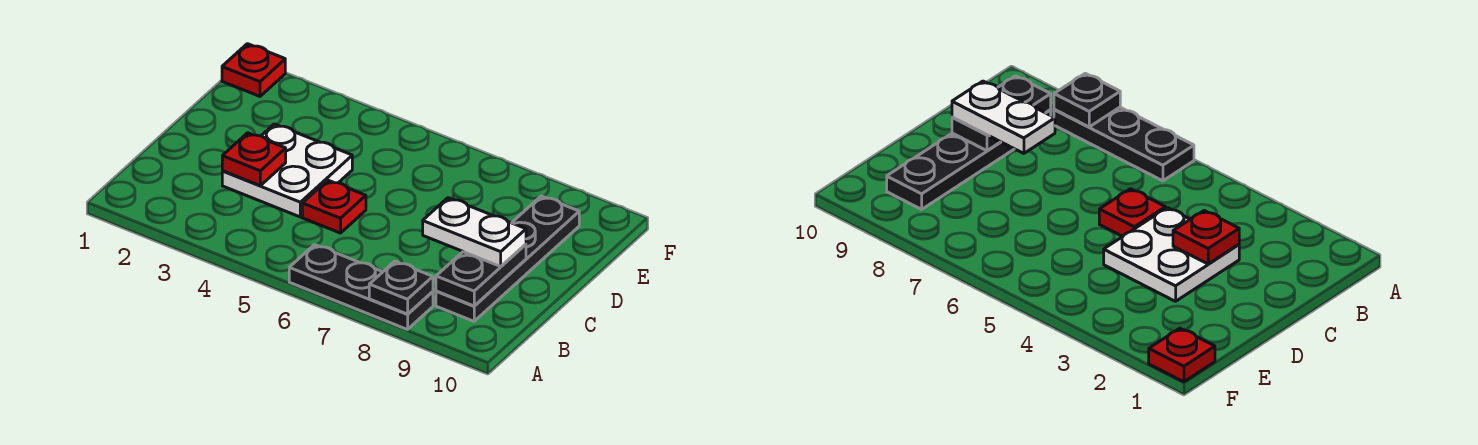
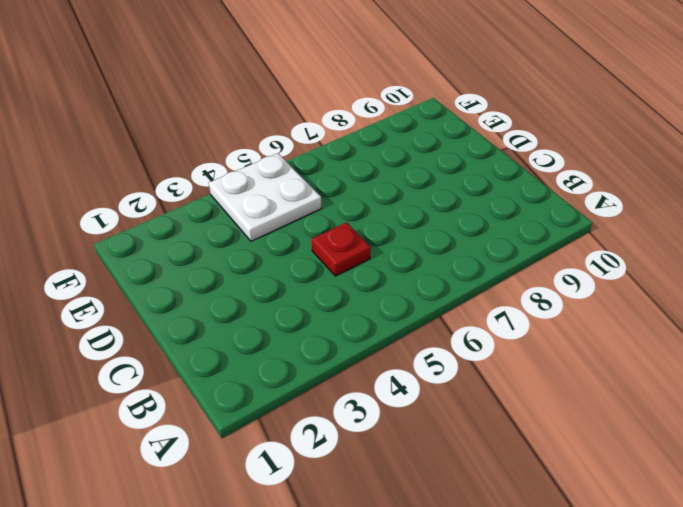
white plate E4:F5 level 1 -> white plate C3:D4 level 1
none -> black plate A6:A8 level 1
none -> black plate B9:E9 level 1

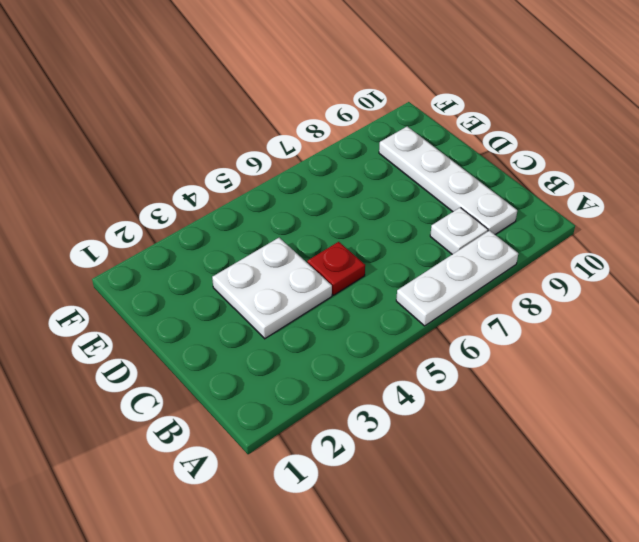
white plate A6:A8 level 1 -> black plate A6:A8 level 1
white plate B8 level 1 -> none
white plate B9:E9 level 1 -> black plate B9:E9 level 1
none -> red plate F1 level 1
none -> black plate A8 level 2

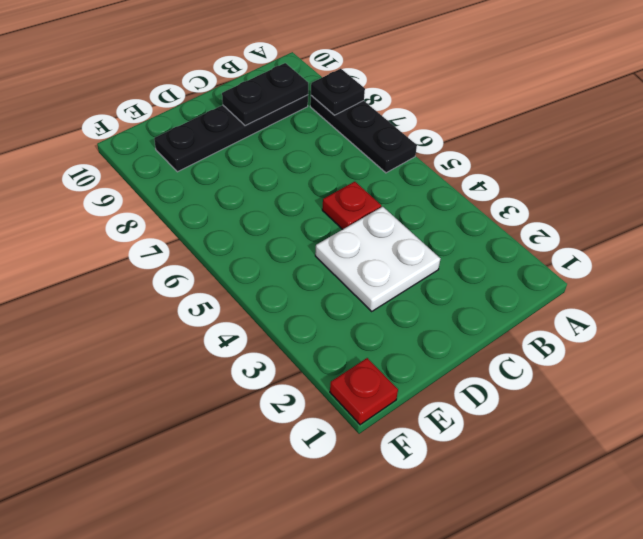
none -> red plate C3 level 2
none -> white plate C8:C9 level 3

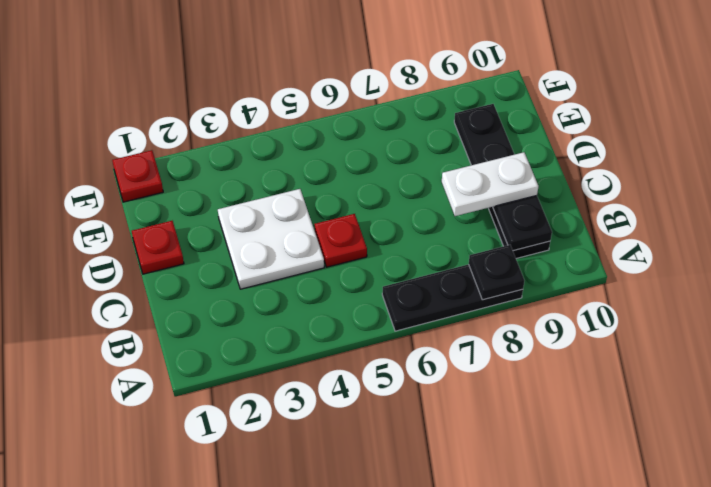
red plate D1 level 1 -> red plate C3 level 2

